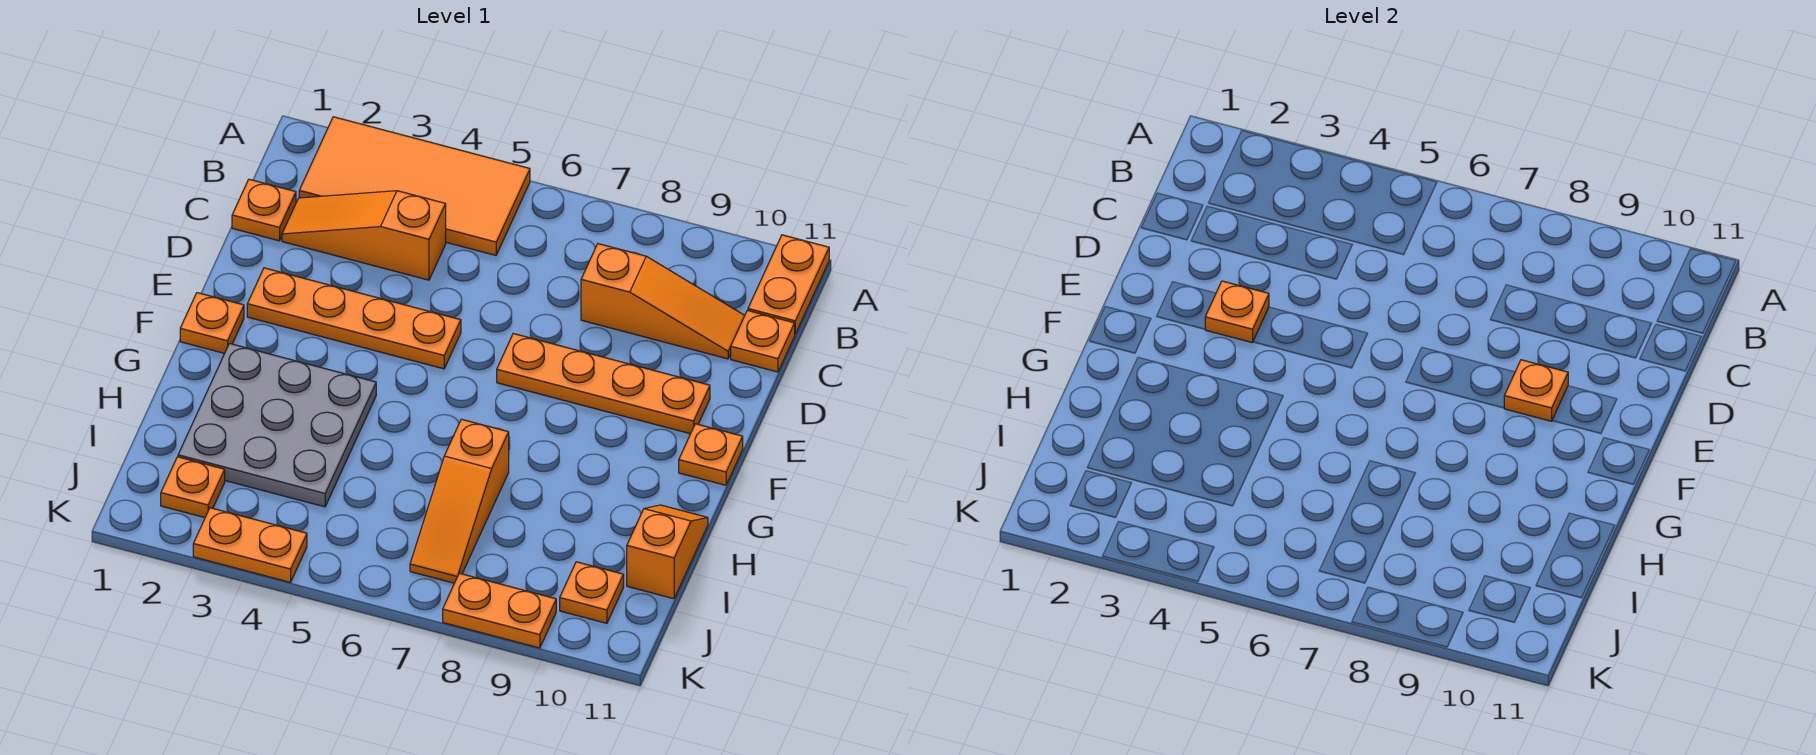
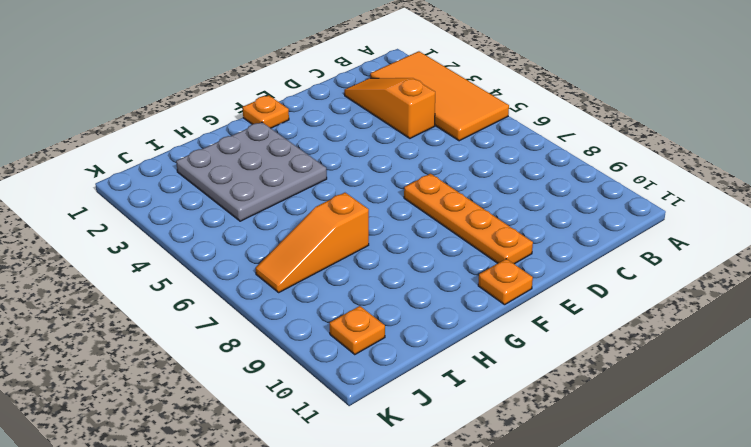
none -> orange plate A11:B11 level 1
none -> orange plate C1 level 1
none -> orange slope C8:C10 level 1 top 8

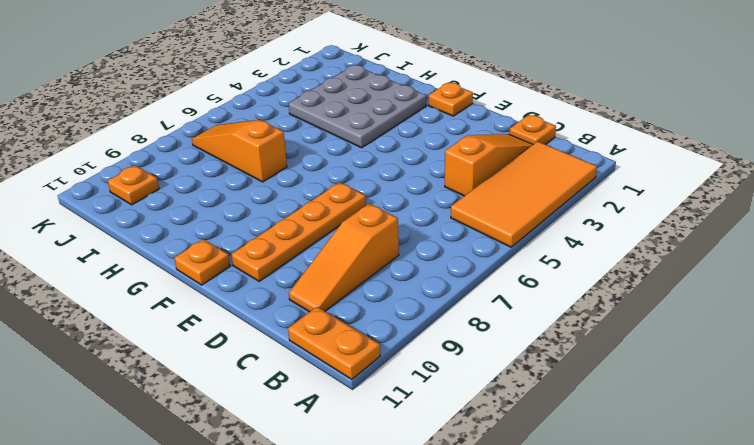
none -> orange plate C11 level 1
none -> orange plate E2:E5 level 1
none -> orange slope H11:I11 level 1 top I

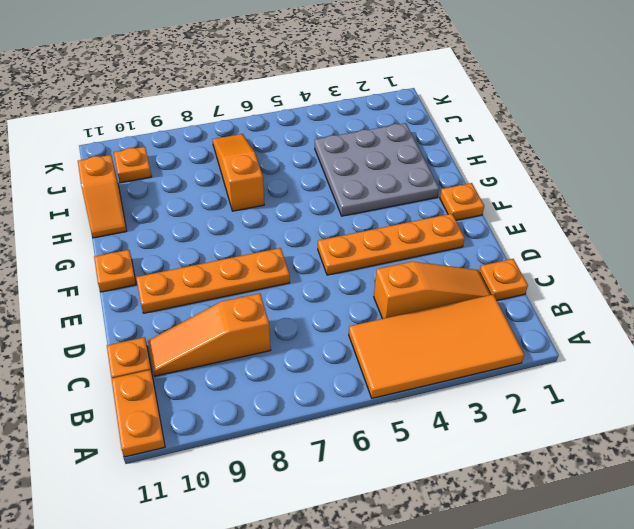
none -> orange plate J2 level 1
none -> orange plate K3:K4 level 1
none -> orange plate K8:K9 level 1

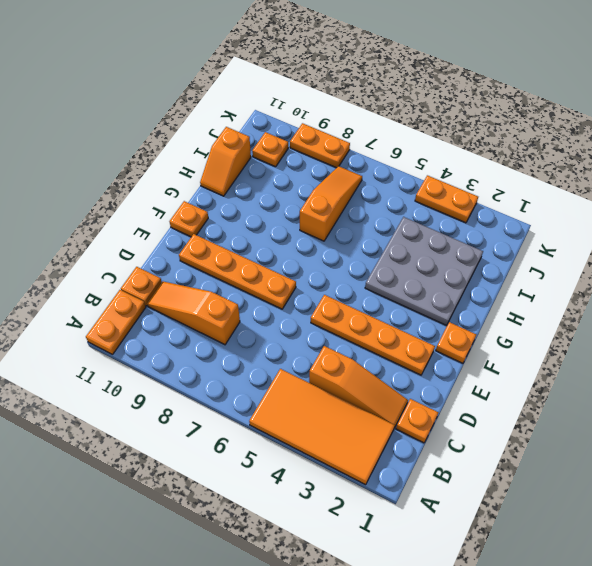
none -> orange plate J2 level 1
none -> orange plate E3 level 2
none -> orange plate E9 level 2

